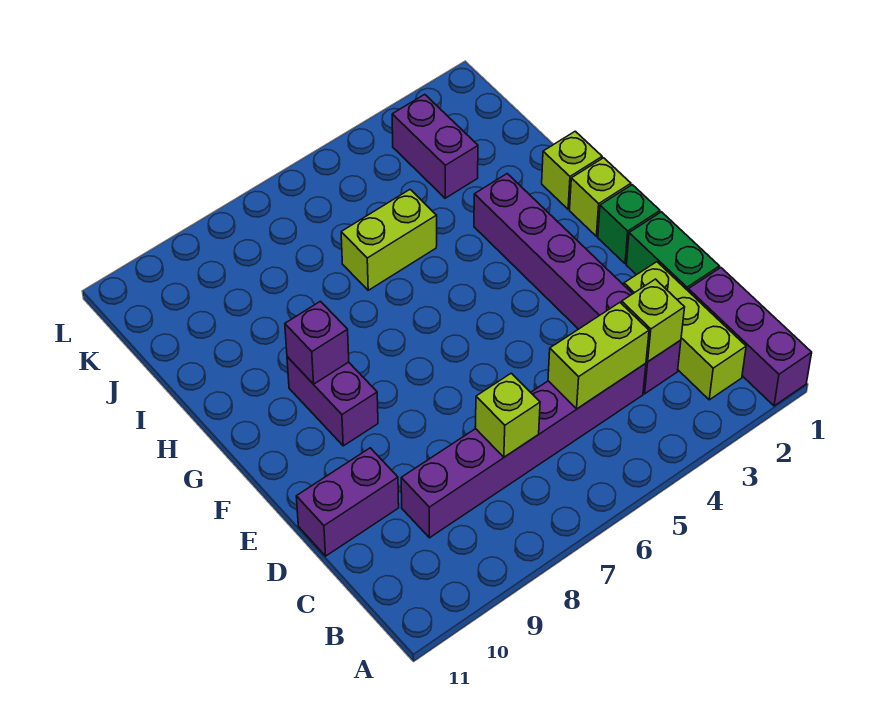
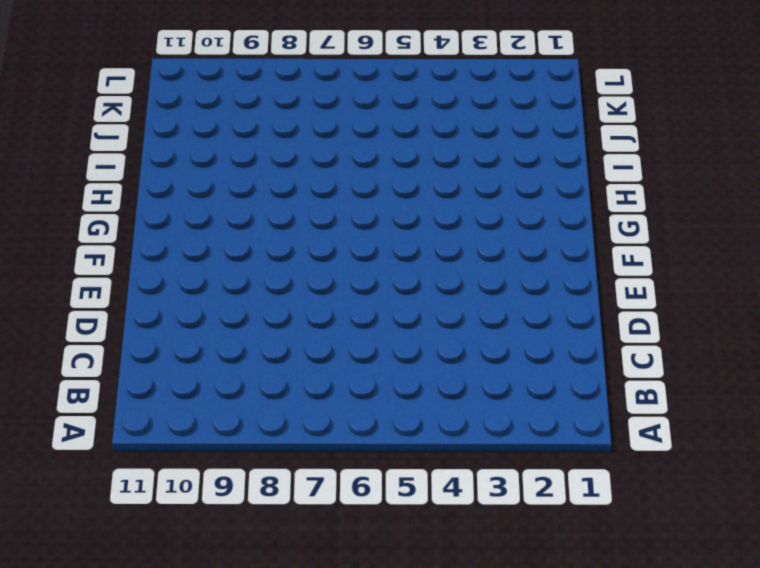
none -> purple brick A1:C1 level 1
none -> lime brick B2:D2 level 1
none -> purple brick C3:H3 level 1

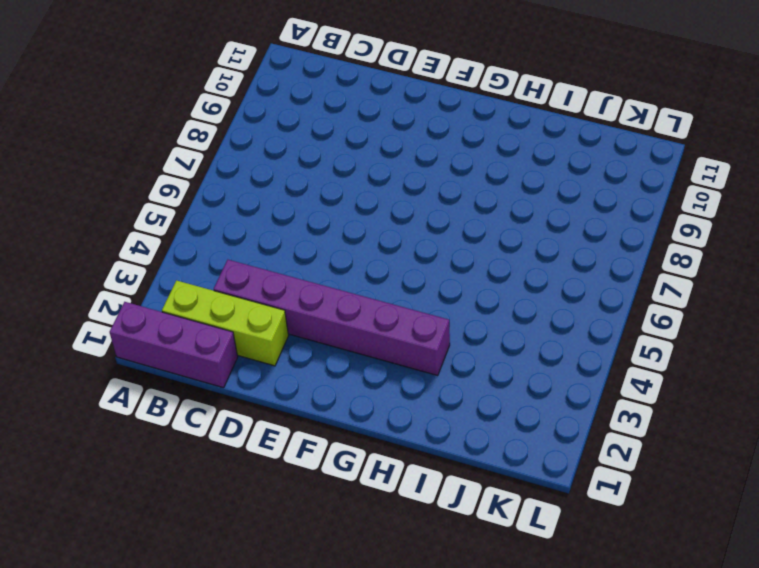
none -> purple brick C4:C9 level 1
none -> green brick D1:E1 level 1
none -> purple brick D10:D11 level 1

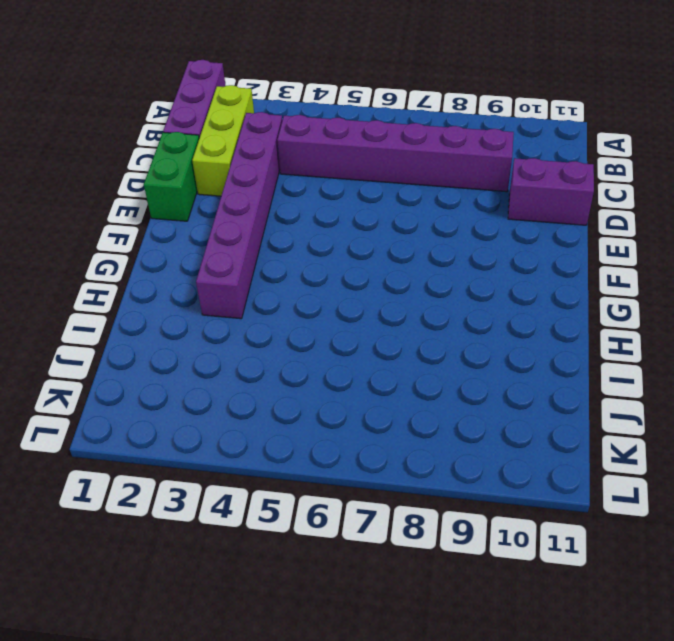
none -> green brick F1 level 1
none -> purple brick F9:G9 level 1
none -> lime brick G1 level 1

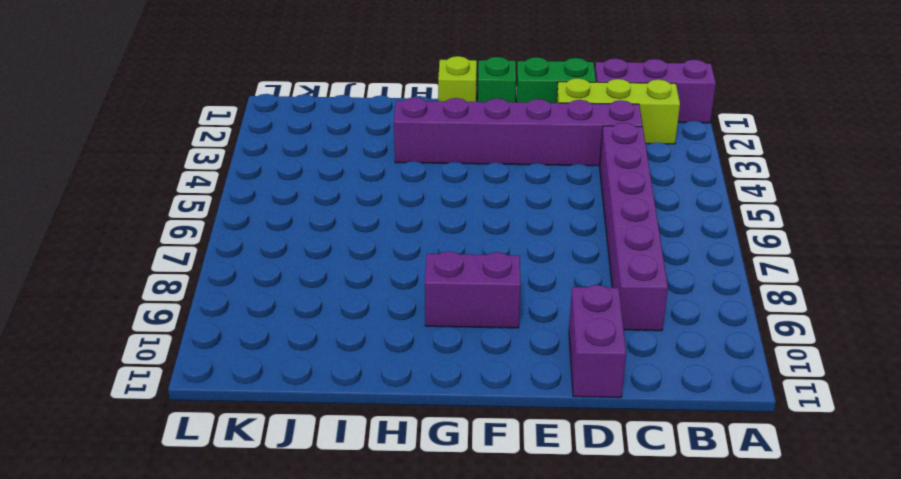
none -> lime brick H1 level 1
none -> lime brick I5:I6 level 1
none -> purple brick J3:K3 level 1

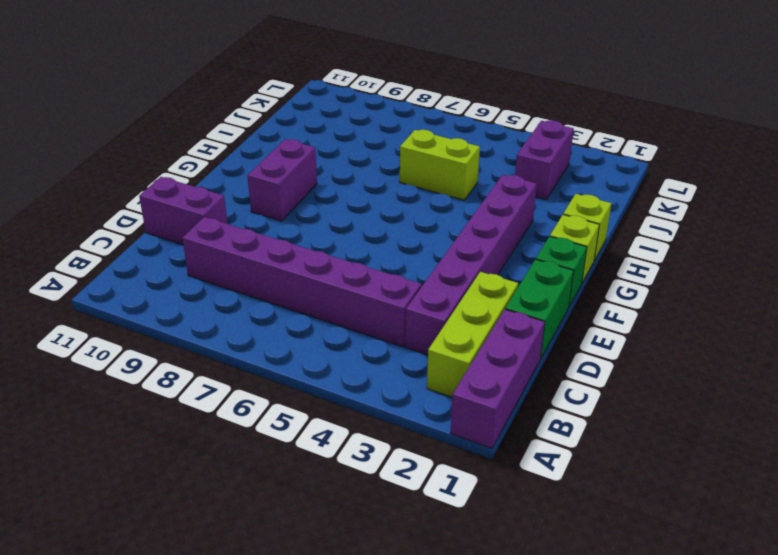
none -> lime brick C3 level 2
none -> lime brick C4:C5 level 2
none -> lime brick C7 level 2

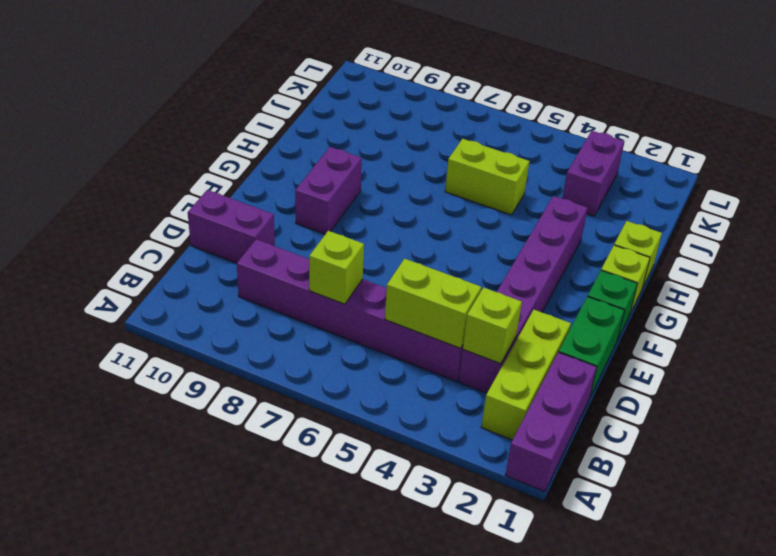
none -> purple brick G9 level 2

